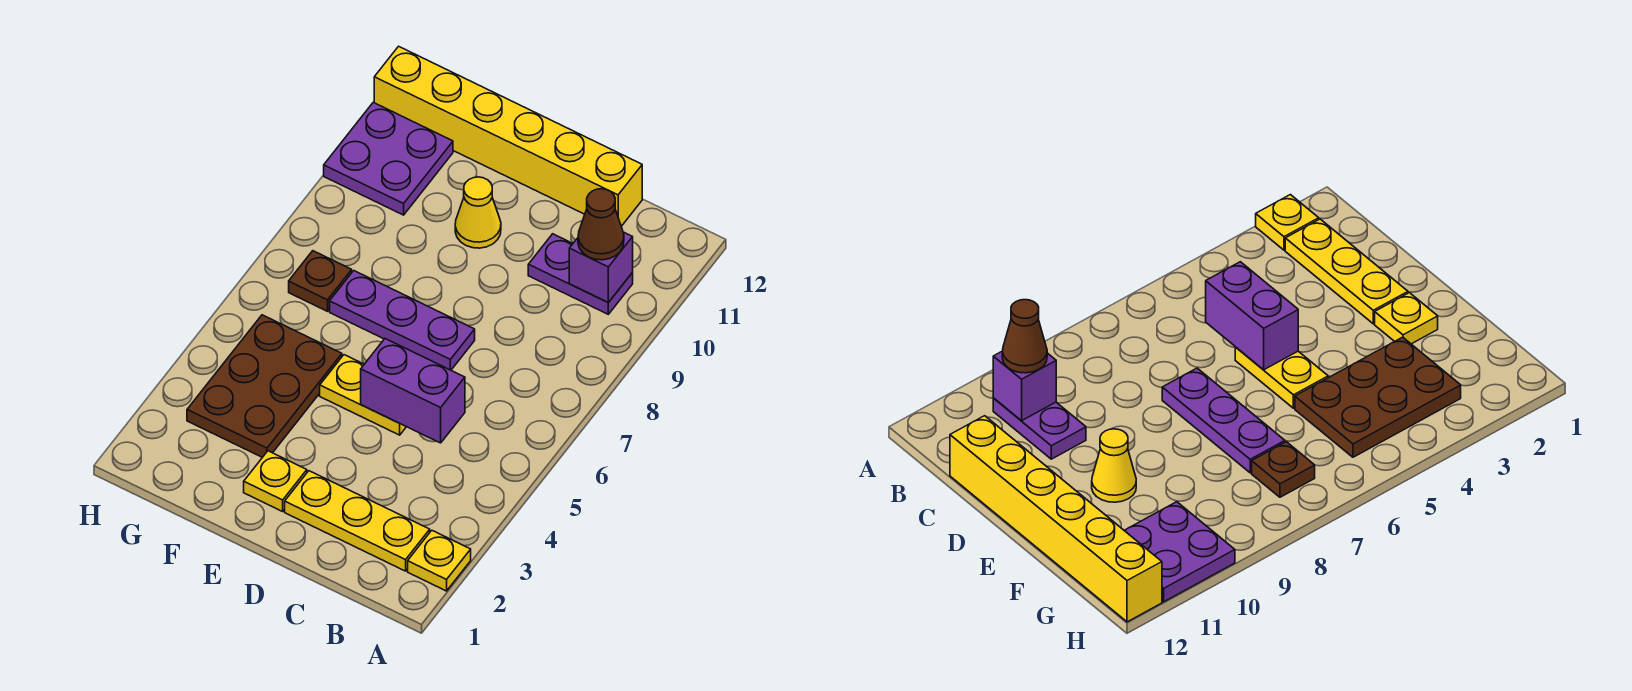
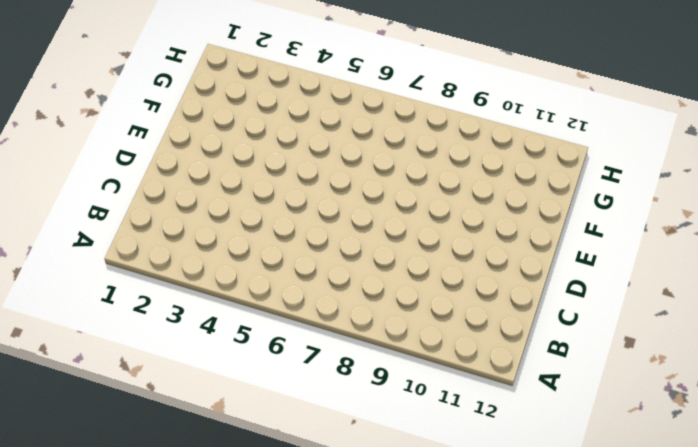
none -> yellow plate A2 level 1
none -> yellow plate B2:D2 level 1
none -> purple plate B10:C10 level 1

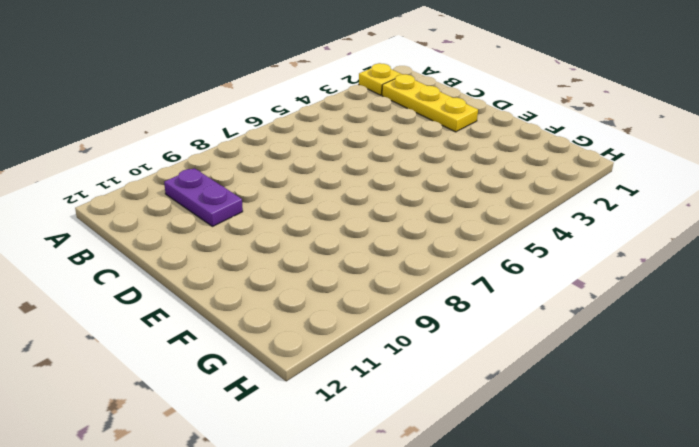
none -> yellow brick C12:H12 level 1
none -> yellow plate D5:E5 level 1
none -> purple plate D7:F7 level 1

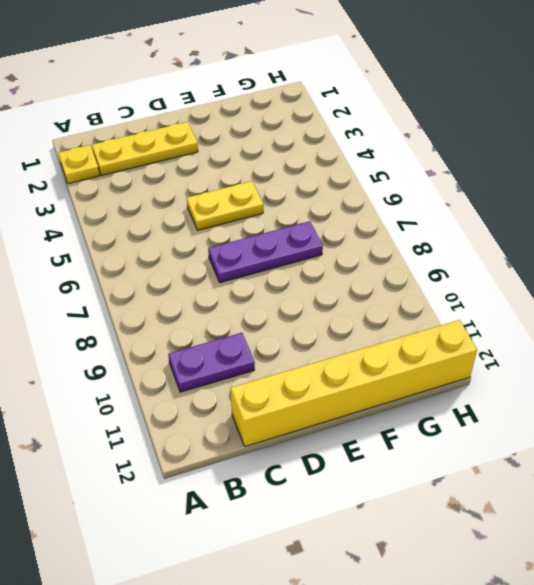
none -> yellow plate E2 level 1
none -> yellow cone E10 level 1
none -> brown plate F3:G5 level 1

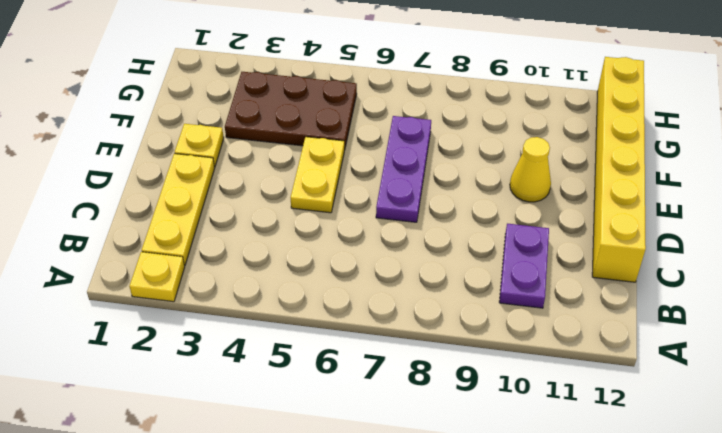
none -> brown plate G7 level 1
none -> purple plate G10:H11 level 1
none -> purple brick B10 level 2

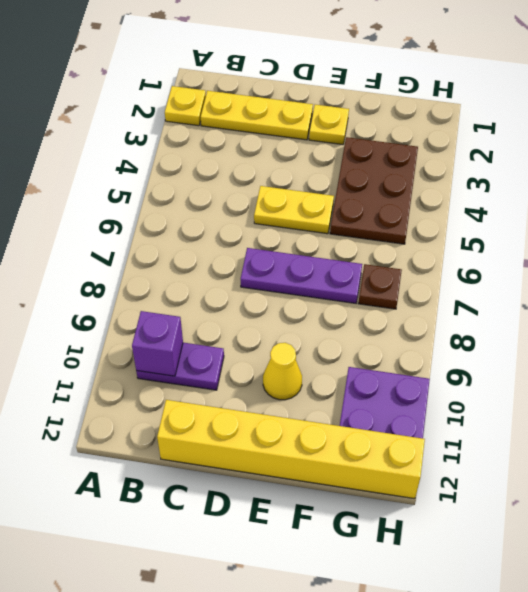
none -> purple brick C5:D5 level 2
none -> brown cone B10 level 3

